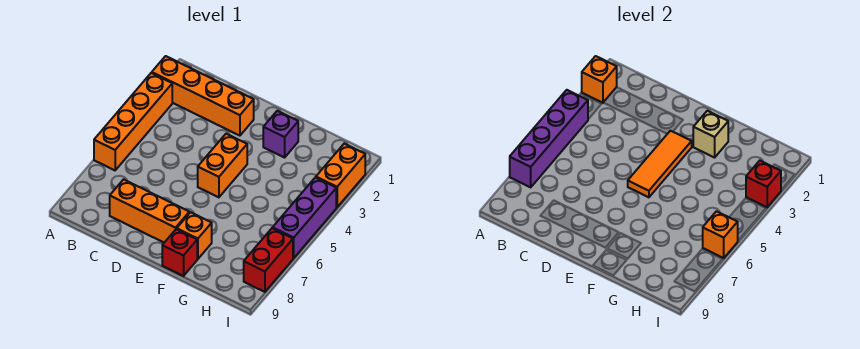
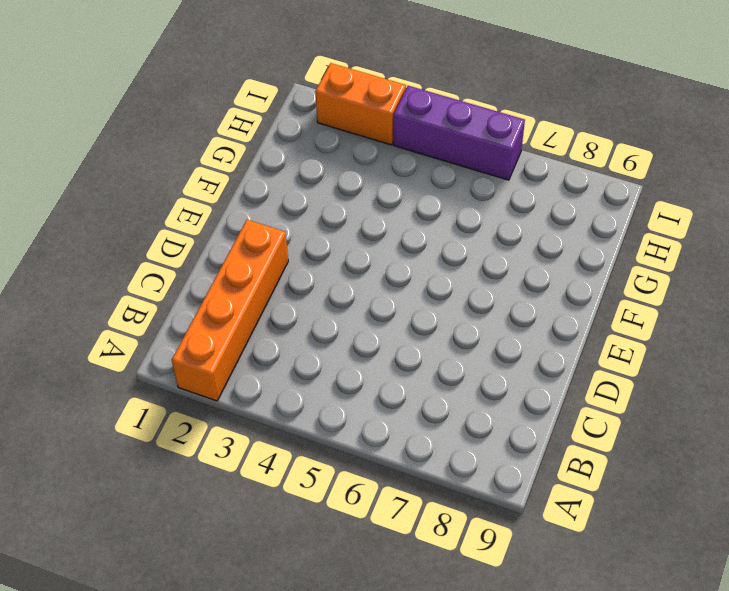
none -> orange brick A3:A6 level 1
none -> orange brick C8:E8 level 1
none -> orange brick E4:E5 level 1

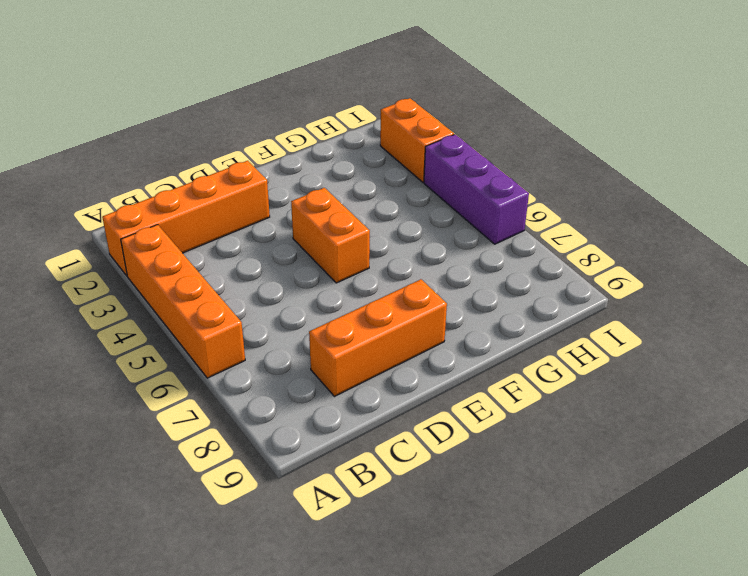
none -> purple brick F2 level 1
none -> orange brick F8 level 1
none -> red brick F9 level 1

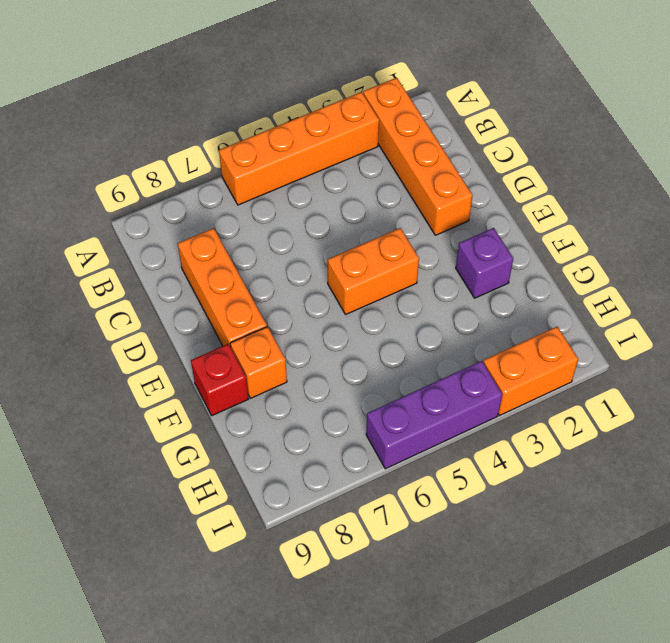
none -> red brick I7:I8 level 1
none -> orange brick A2 level 2
none -> purple brick A4:A7 level 2

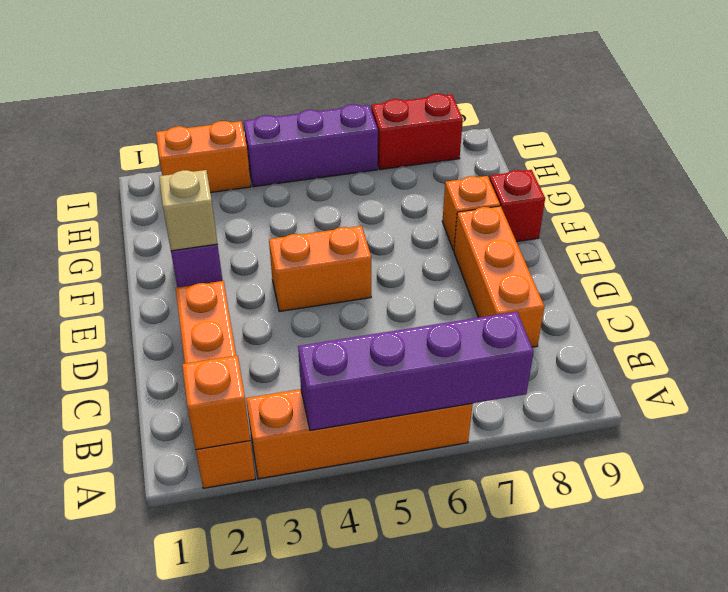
none -> orange tile E3:E5 level 2
none -> red brick I3 level 2
none -> orange brick I6 level 2

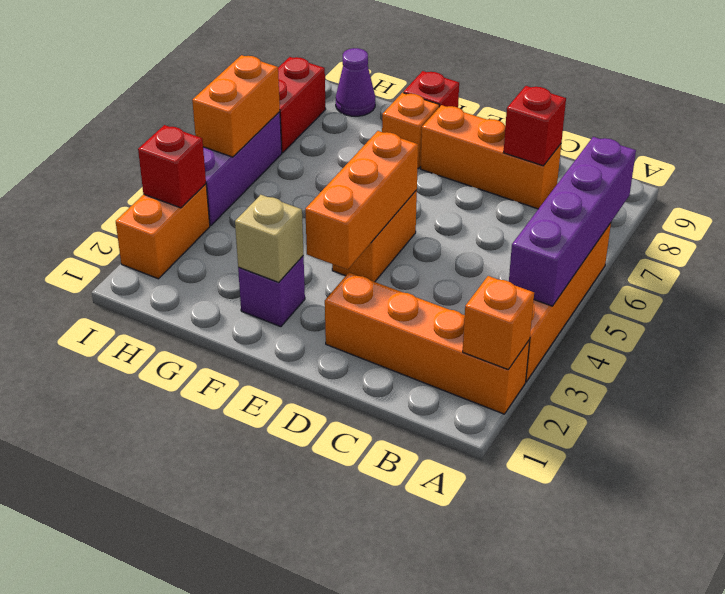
red brick C8 level 2 -> none
orange brick E3:E5 level 2 -> orange tile E3:E5 level 2
purple cone H9 level 1 -> none
orange brick I5:I6 level 2 -> orange brick I6 level 2

